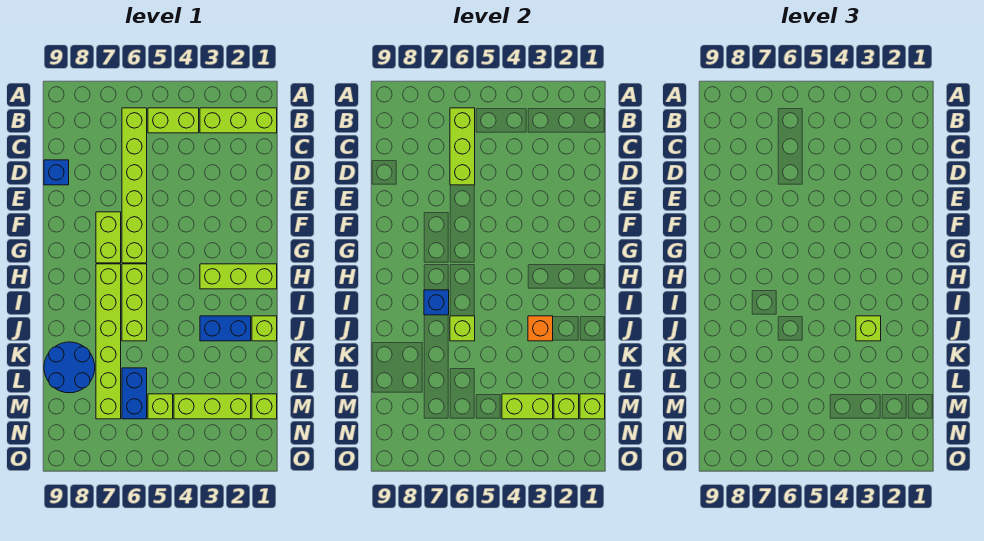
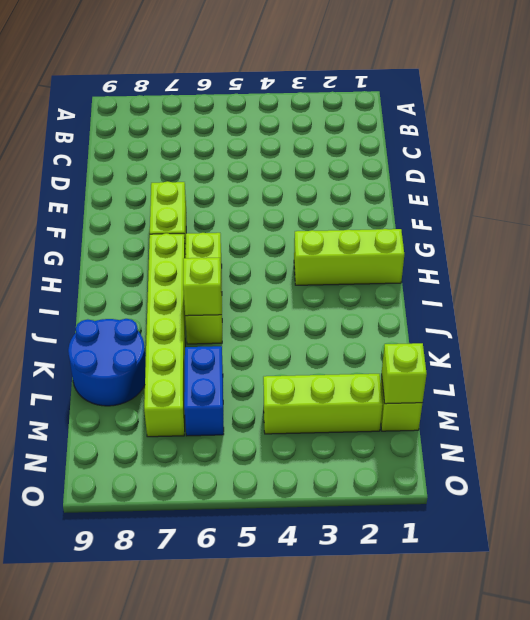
none -> lime brick B1:B3 level 1
none -> lime brick B4:B5 level 1
none -> lime brick B6:G6 level 1

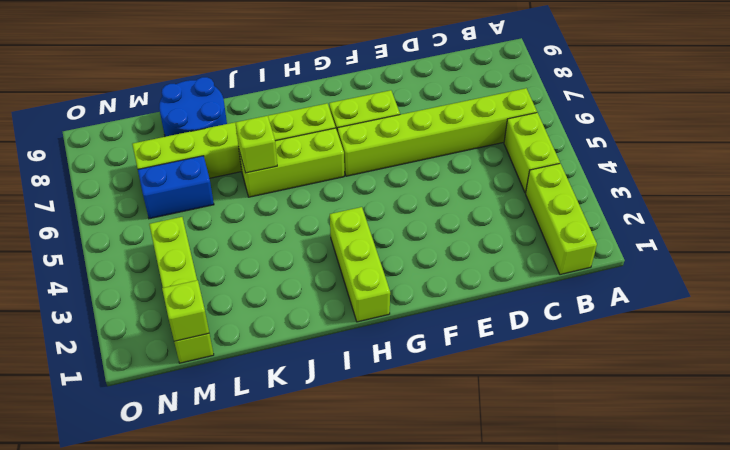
none -> blue brick D9 level 1
none -> lime brick J1 level 1
none -> blue brick J2:J3 level 1

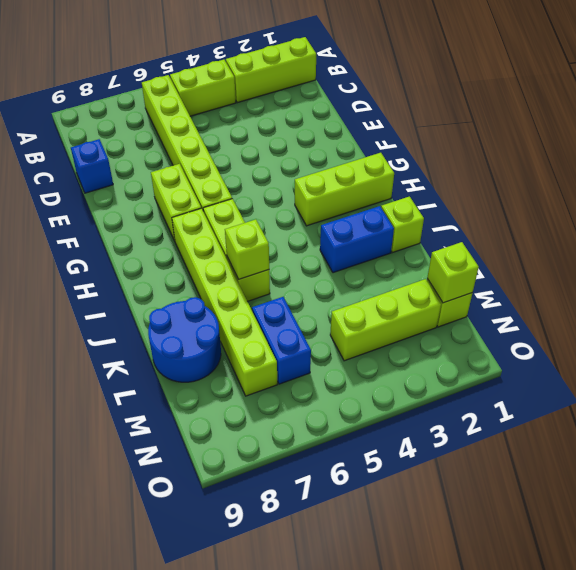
none -> lime brick M5 level 1
none -> lime brick B6:D6 level 2
none -> blue brick I7 level 2

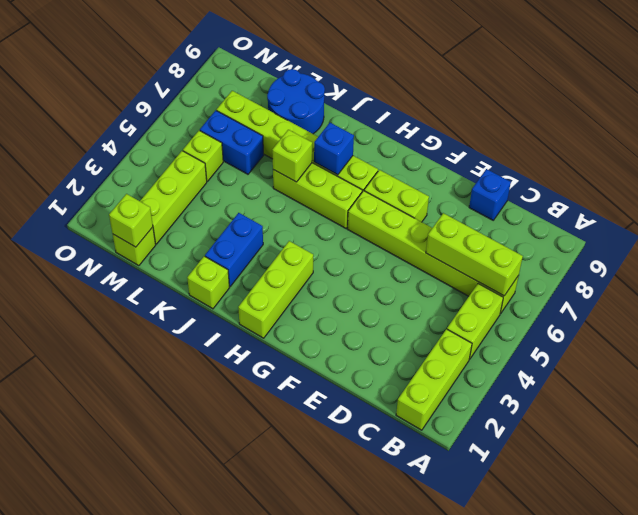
none -> orange brick J3 level 2
none -> lime brick M2 level 2
none -> lime brick M3:M4 level 2

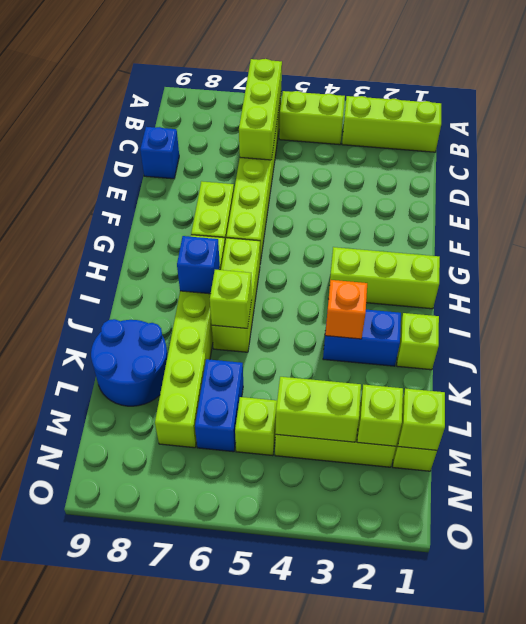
none -> lime brick J3 level 3

